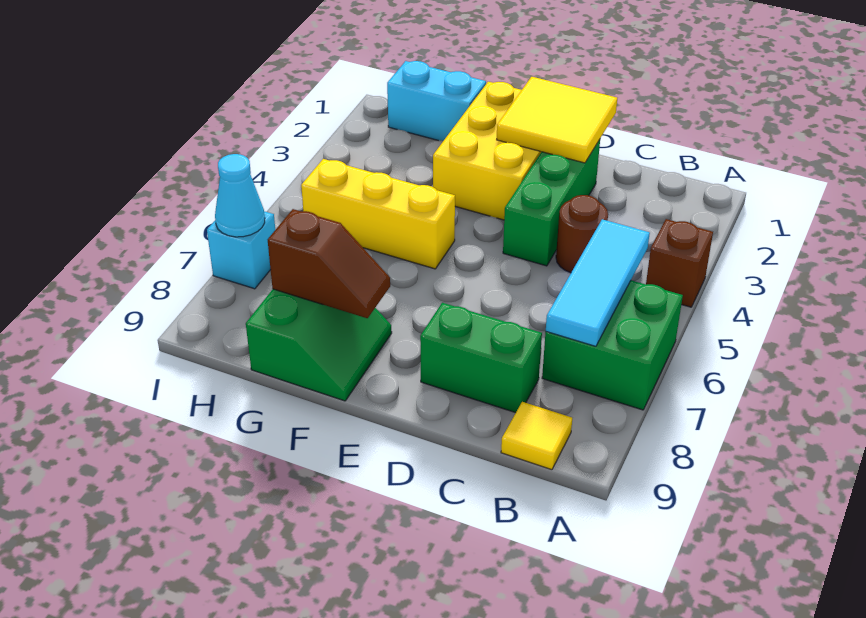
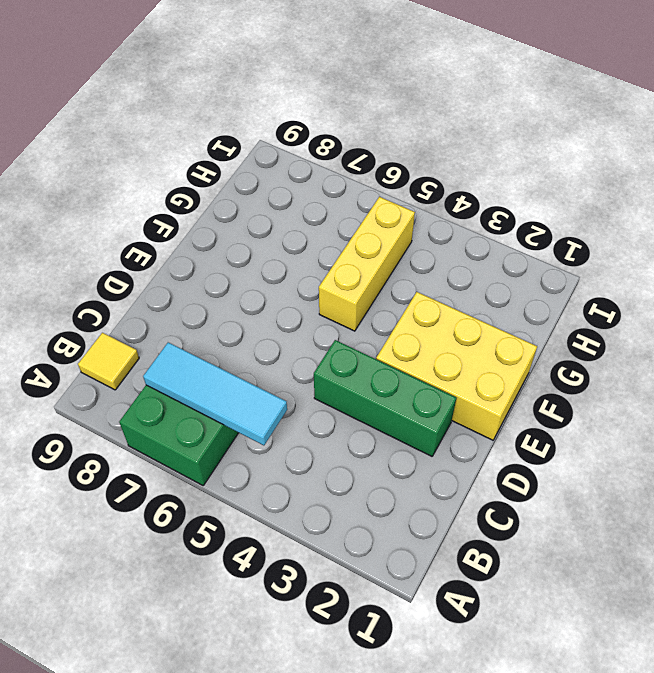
none -> brown brick A4 level 1
none -> brown round brick C4 level 1
none -> green brick C8:D8 level 1

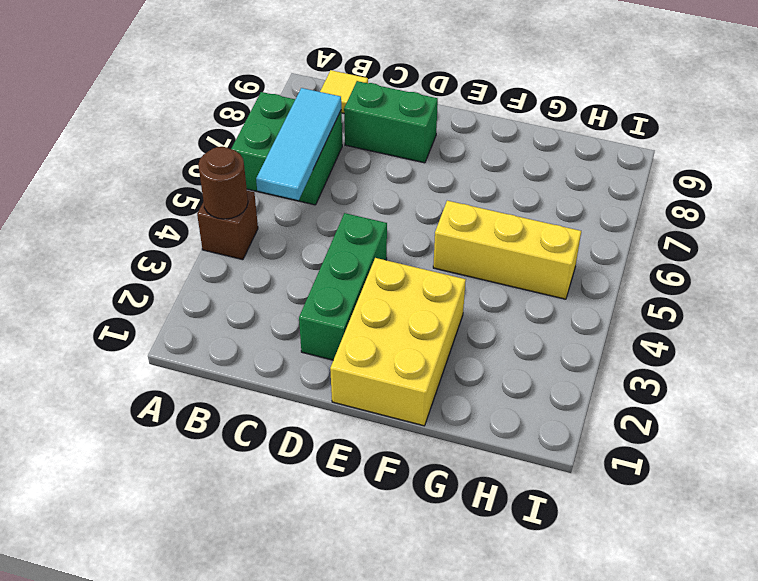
brown round brick A4 level 2 -> brown round brick C4 level 1
none -> green slope F8:G9 level 1 top G
none -> cyan brick G1:H1 level 1
none -> cyan brick I7 level 1

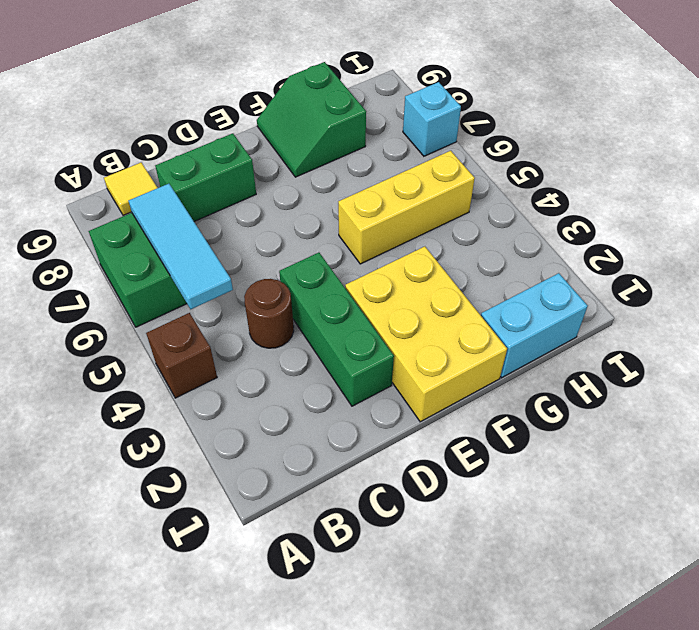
none -> yellow tile D1:E2 level 2
none -> brown slope F8:G8 level 2 top G
none -> cyan cone I7 level 2

